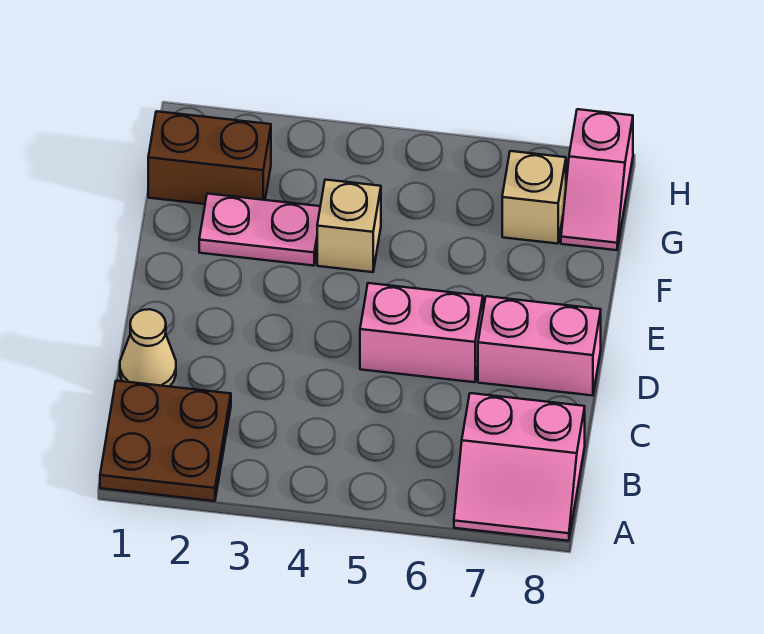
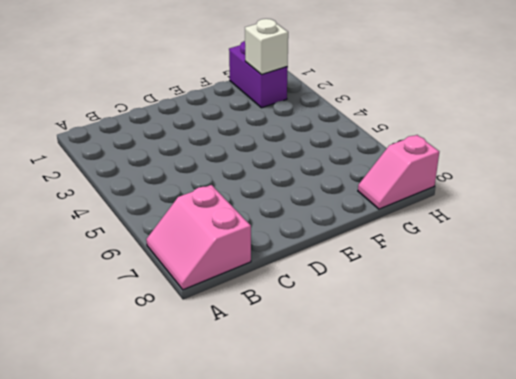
purple brick G1:G2 level 1 -> brown brick G1:G2 level 1
white brick G2 level 2 -> none
none -> brown plate A1:B2 level 1
none -> tan cone C1 level 1

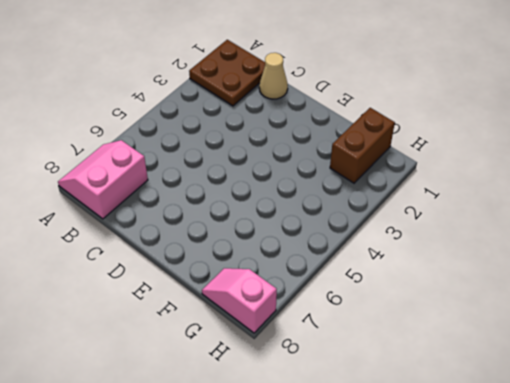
none -> pink brick D5:D6 level 1
none -> pink brick D7:D8 level 1

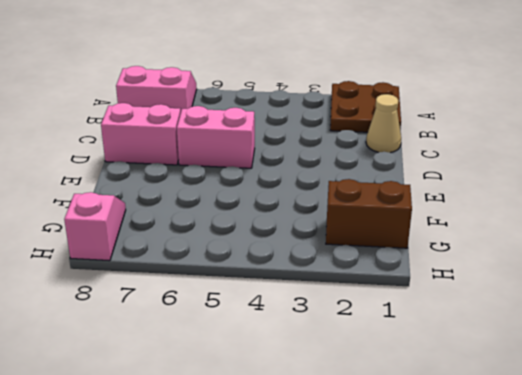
none -> pink plate F2:F3 level 1
none -> tan brick F4 level 1

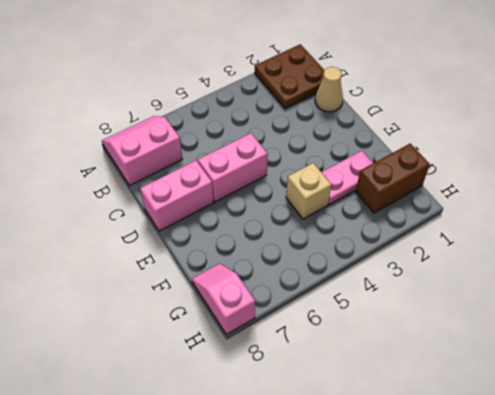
none -> tan brick G7 level 1

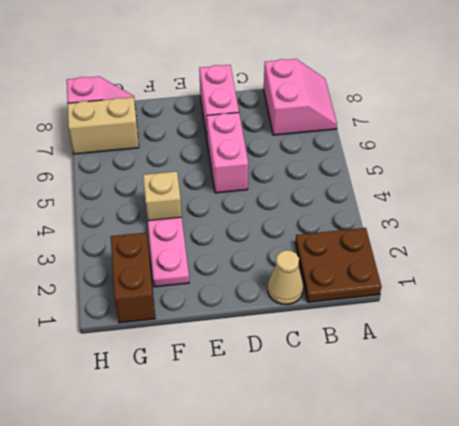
tan brick G7:H7 level 1 -> tan brick G7 level 1

